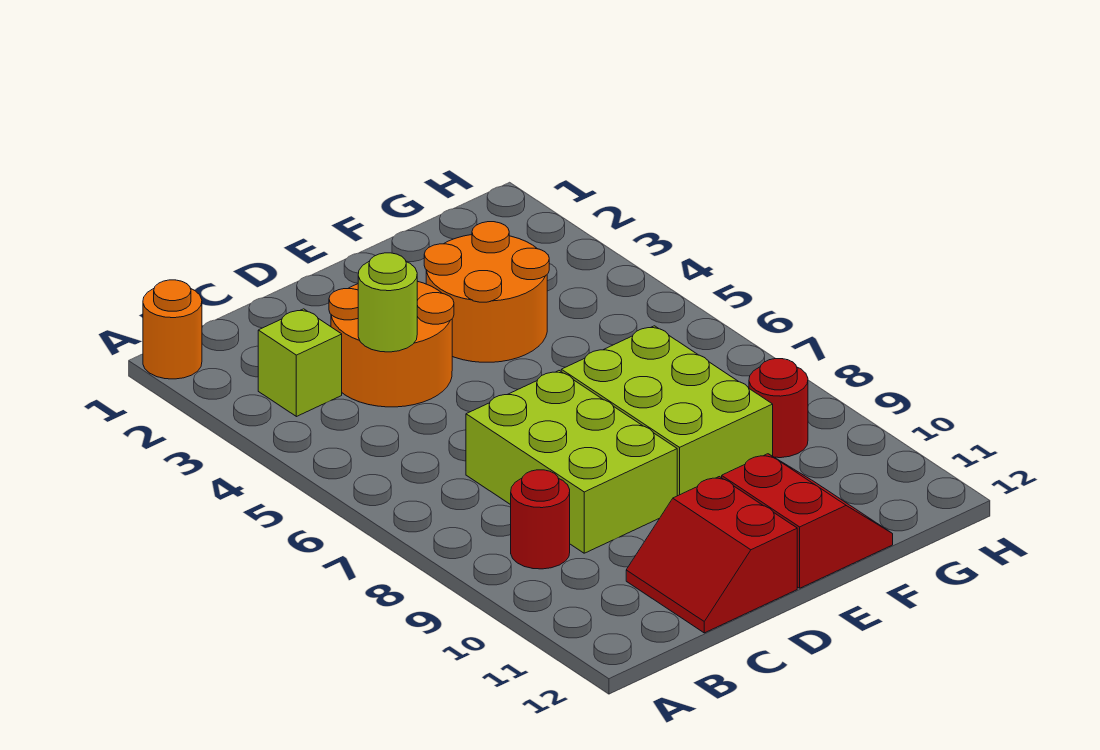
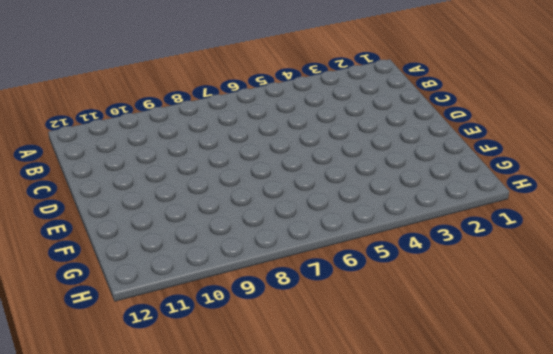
none -> orange round brick A1 level 1
none -> lime brick B3 level 1

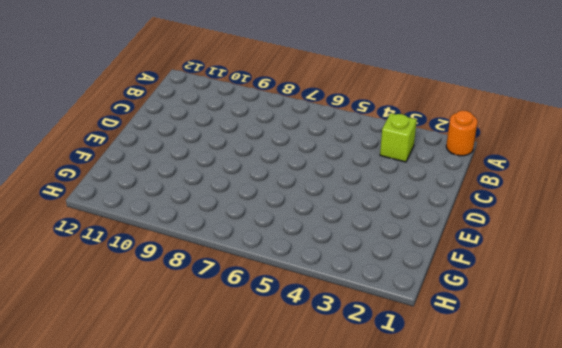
none -> red round brick B9 level 1
none -> orange round brick C3:D4 level 1

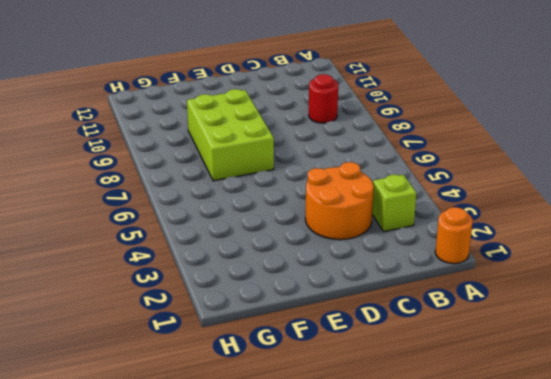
none -> lime brick C7:D9 level 1
none -> red slope C11:D12 level 1 top D

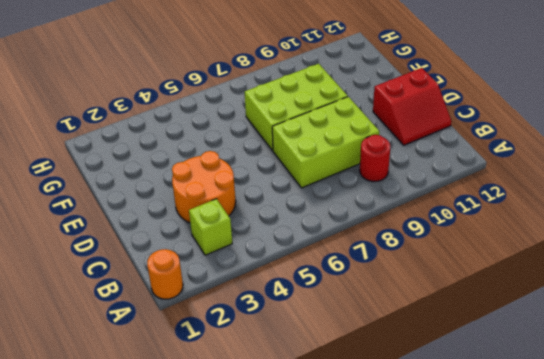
none -> orange round brick E3:F4 level 1
none -> red slope E11:F12 level 1 top E

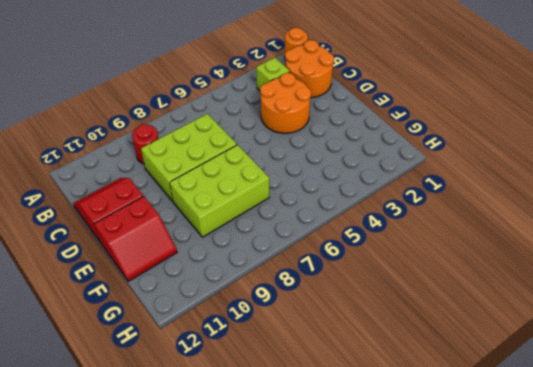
orange round brick B1:C2 level 1 -> orange round brick E3:F4 level 1
none -> red round brick G9 level 1
none -> lime round brick C4 level 2

